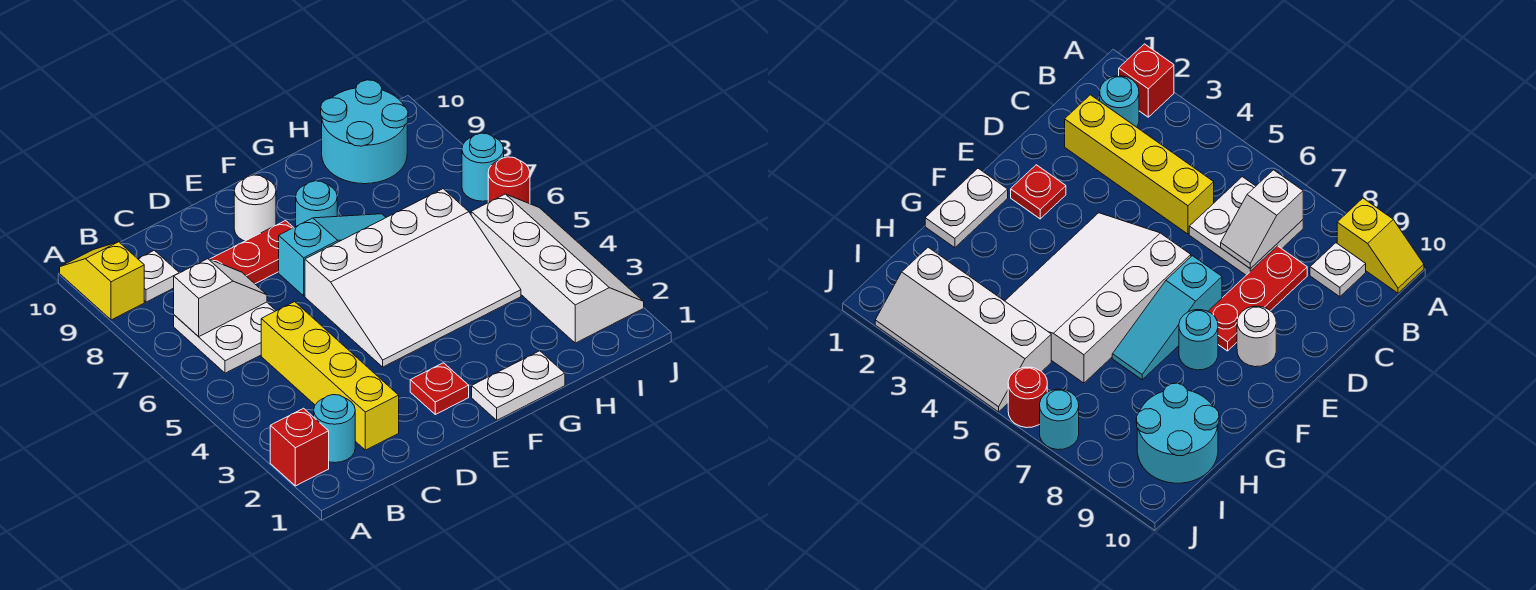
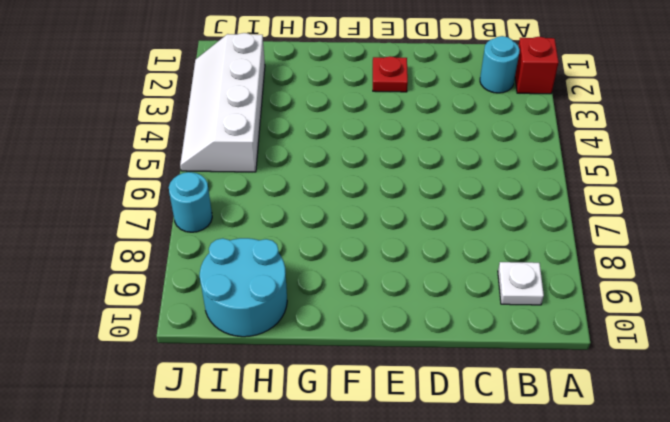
none -> yellow slope A9:A10 level 1 top 9
none -> white plate B6:C7 level 1
none -> yellow brick C2:C5 level 1

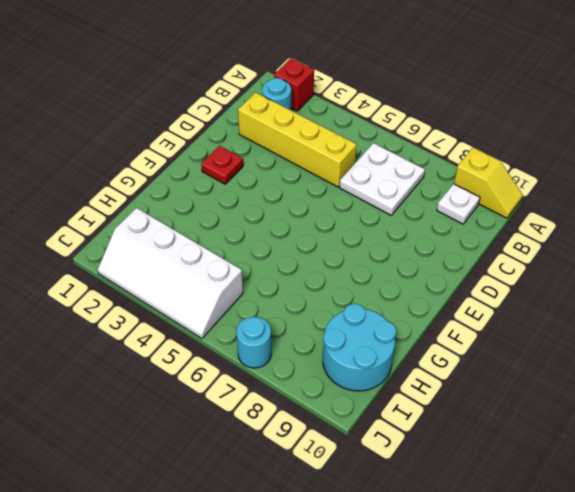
none -> red plate C8:E8 level 1
none -> white slope E4:H6 level 1 top 6
none -> cyan slope E7:G7 level 1 top E

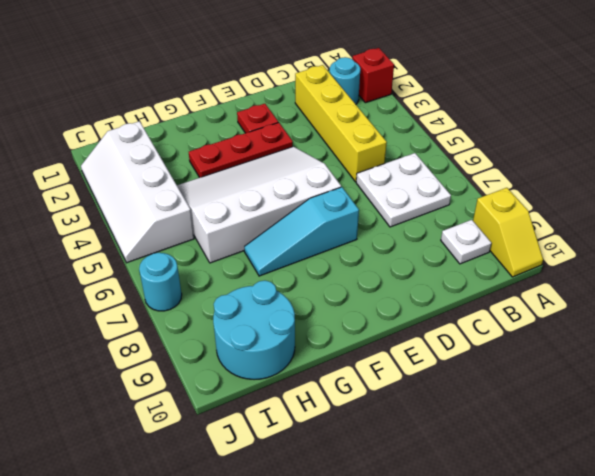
red plate E3:G3 level 1 -> red plate C8:E8 level 1
none -> white round brick E9 level 1
none -> white plate F1:G1 level 1
none -> cyan round brick F8 level 1

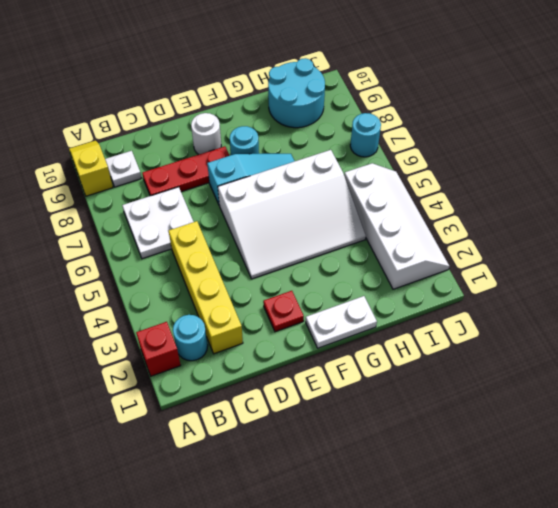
none -> red round brick J6 level 1
none -> white slope B7:C7 level 2 top B

